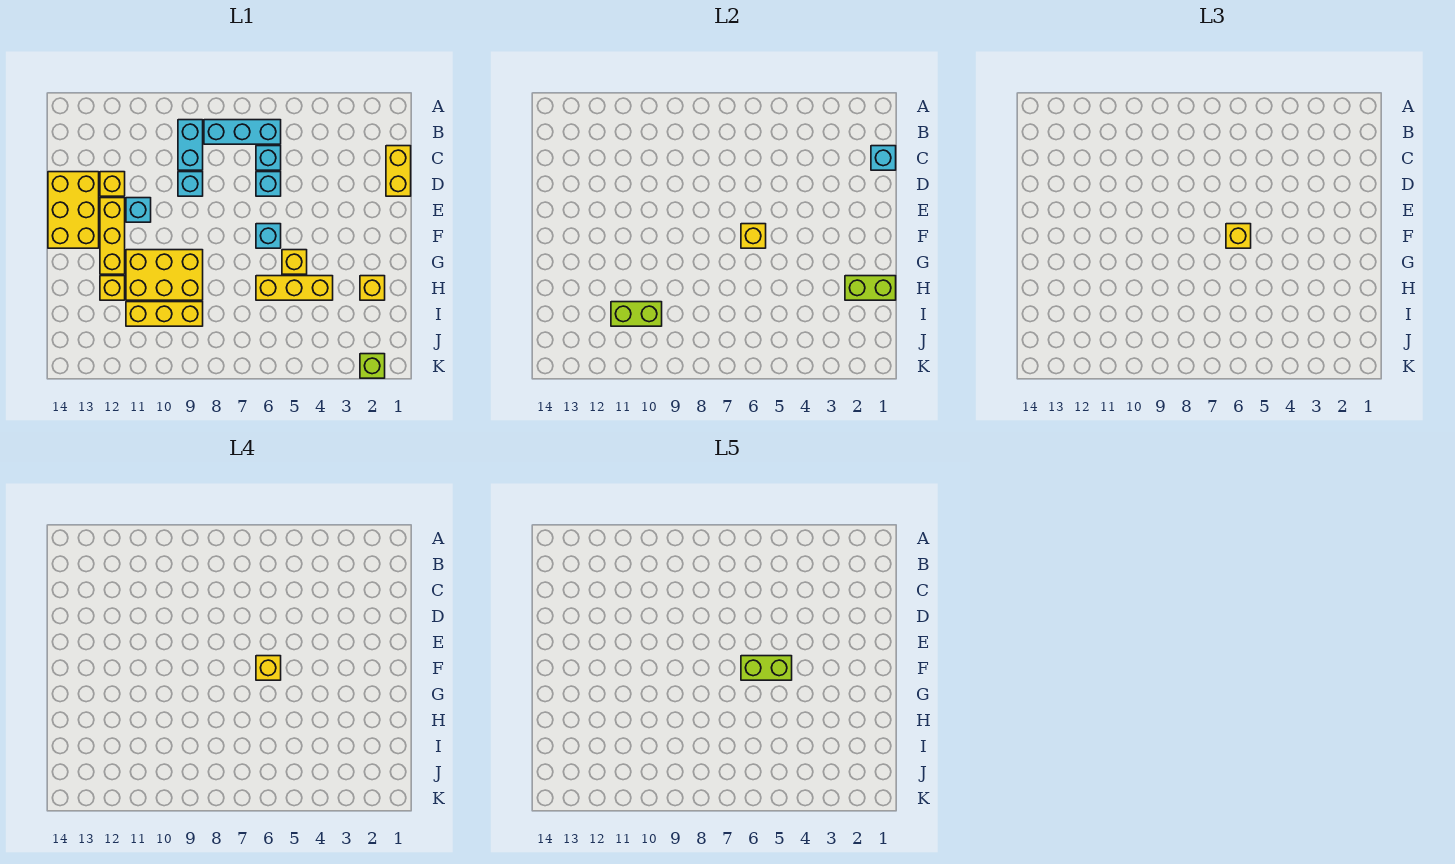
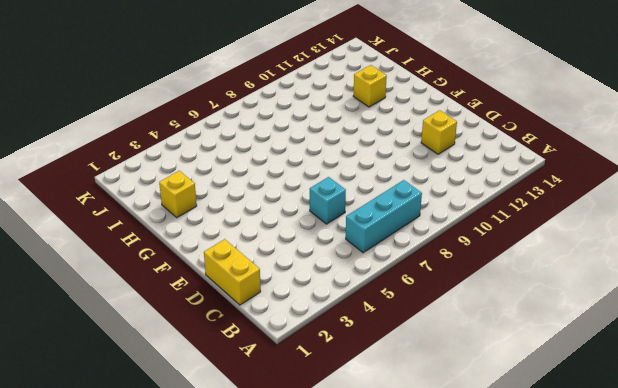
none -> cyan brick B9:C9 level 1
none -> cyan brick C6 level 1
none -> cyan brick D9 level 1

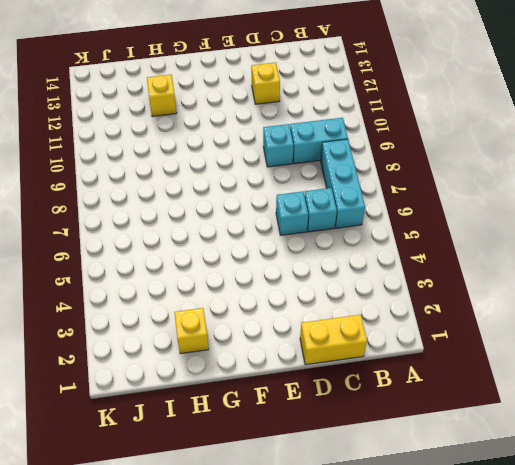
none -> yellow brick D13:F14 level 1
none -> cyan brick E11 level 1
none -> yellow brick E12:G12 level 1

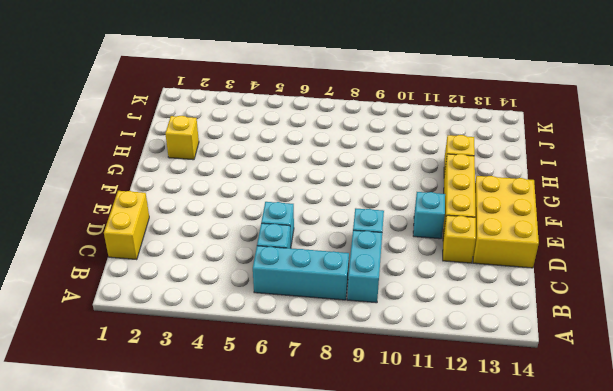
none -> cyan brick F6 level 1
none -> yellow brick G5 level 1
none -> yellow brick G9:H11 level 1

